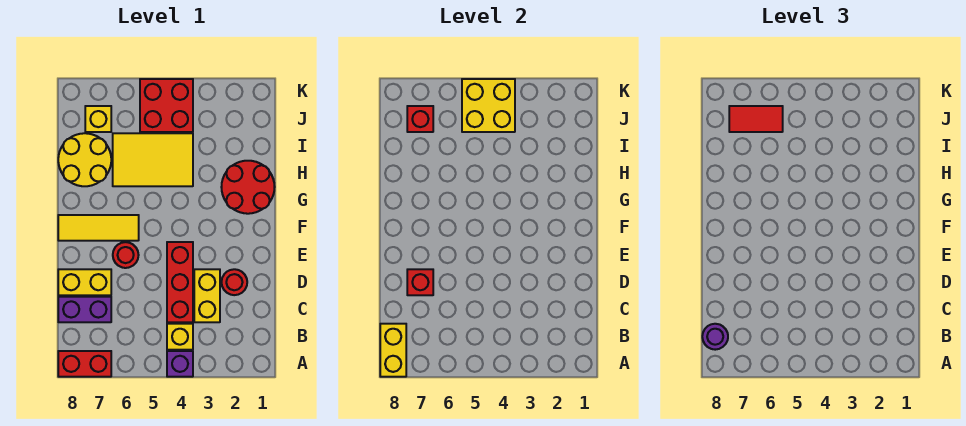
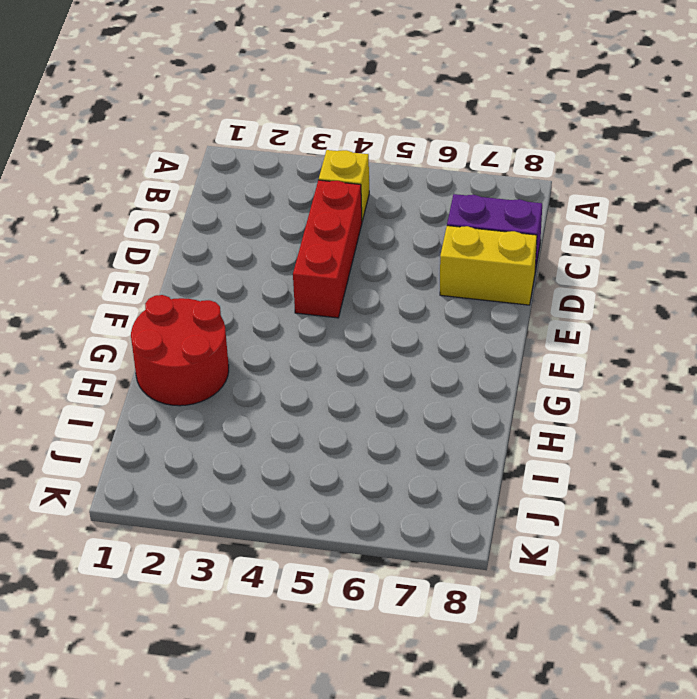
none -> purple brick A4 level 1
none -> red brick A7:A8 level 1
none -> yellow brick C3:D3 level 1

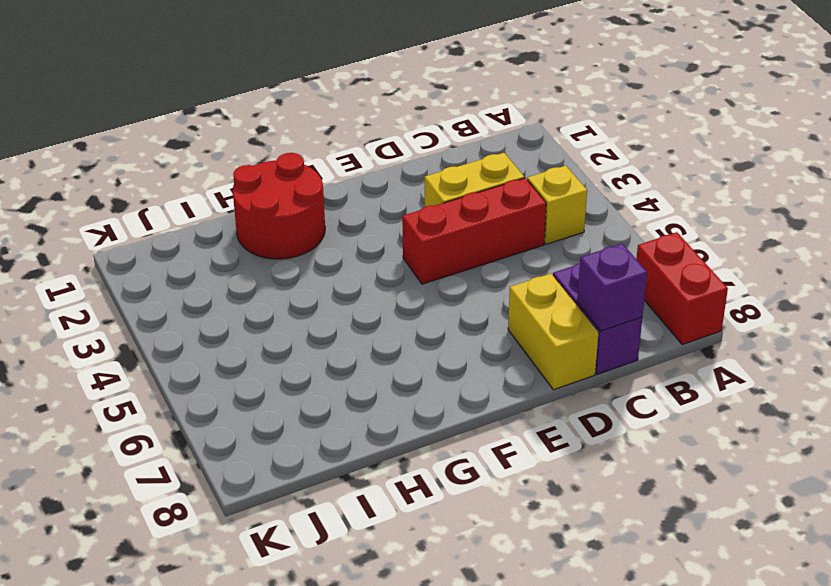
purple brick C8 level 2 -> purple brick A4 level 1
none -> red round brick D2 level 1
none -> red round brick E6 level 1
none -> yellow tile F6:F8 level 1

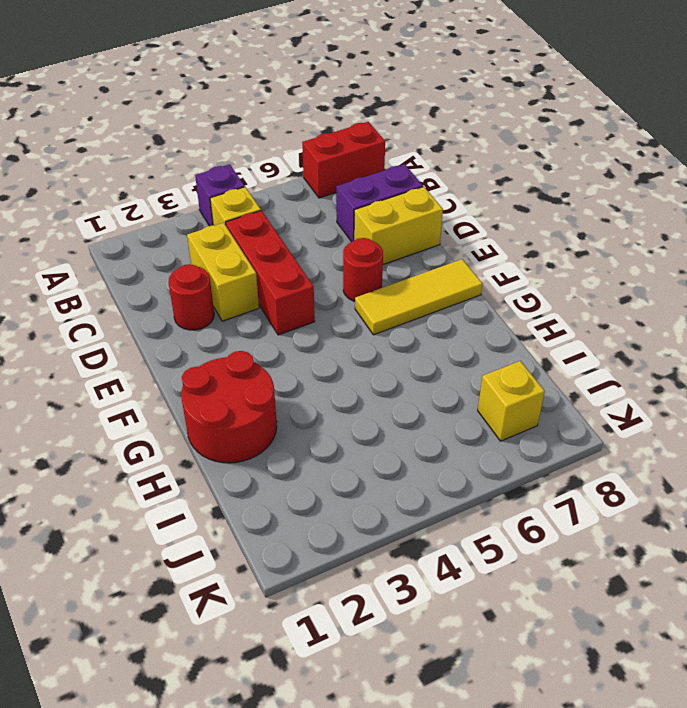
none -> yellow tile H4:I6 level 1
none -> yellow round brick H7:I8 level 1
none -> red brick J4:K5 level 1

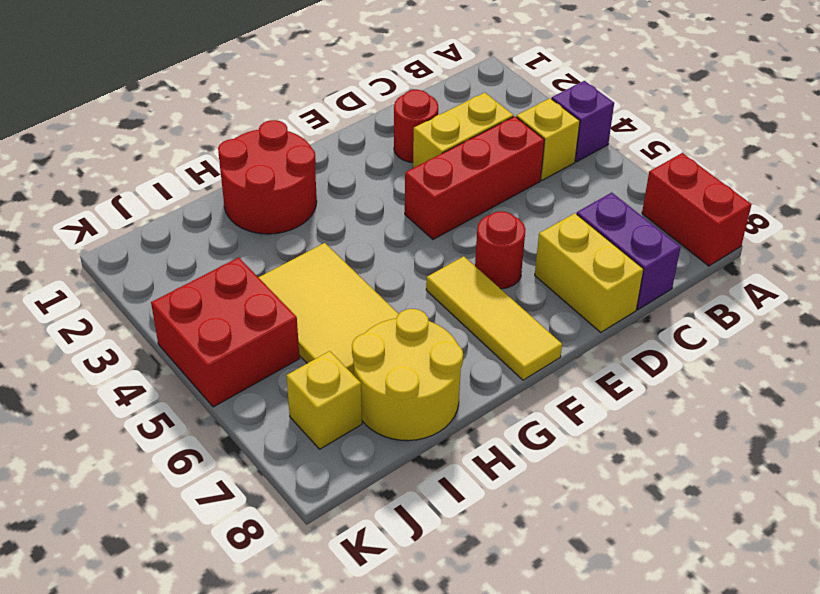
none -> yellow brick A8:B8 level 2
none -> red brick D7 level 2
none -> yellow brick J4:K5 level 2

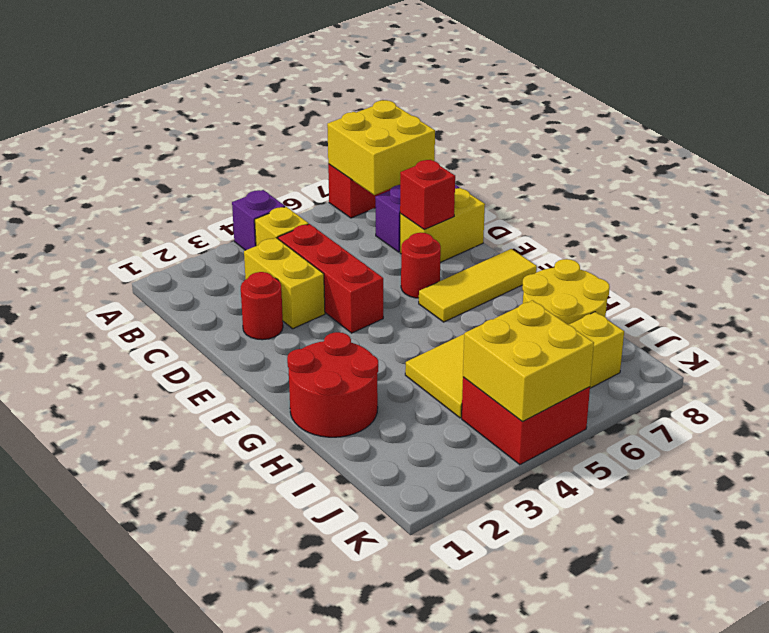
yellow brick A7:B8 level 2 -> yellow brick A8:B8 level 2
none -> red brick J7 level 2
none -> purple round brick B8 level 3
none -> red tile J6:J7 level 3

